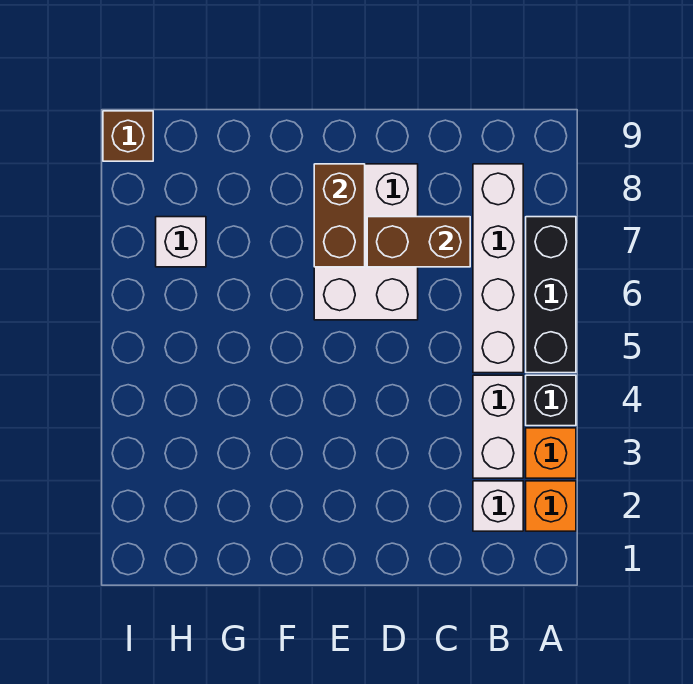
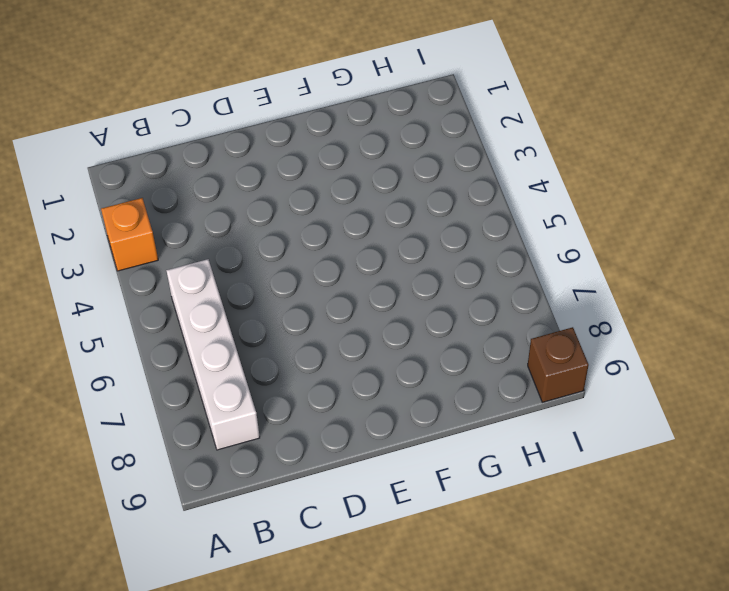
none -> orange brick A2 level 1
none -> black brick A4 level 1
none -> black brick A5:A7 level 1

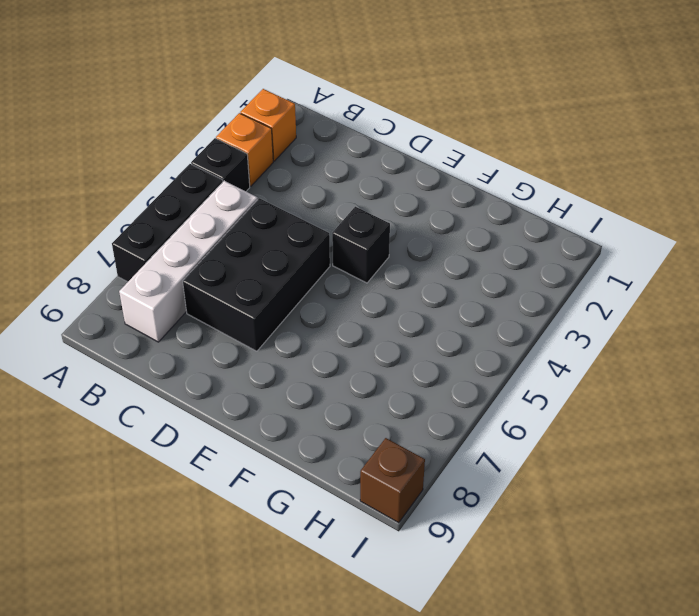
black brick C5:D7 level 1 -> white brick D6:E8 level 1
black brick E4 level 1 -> none
none -> white brick B2 level 1
none -> white brick B3:B4 level 1
none -> white brick H7 level 1

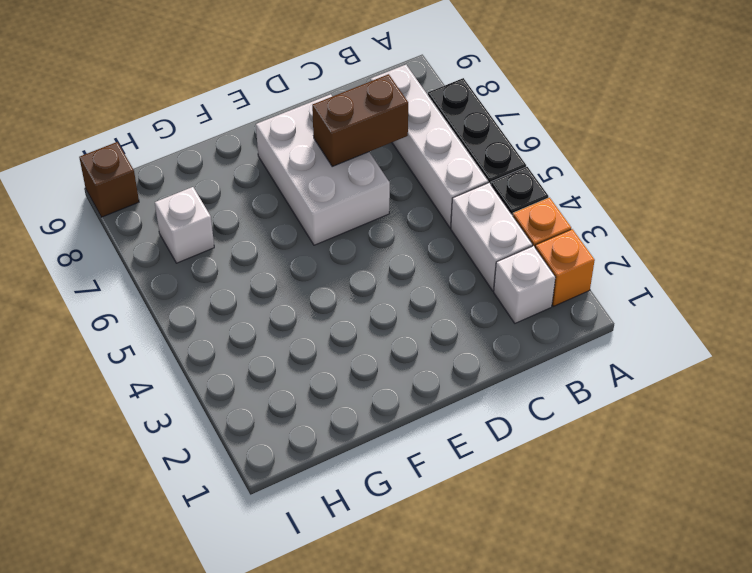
none -> brown brick E7:E8 level 2

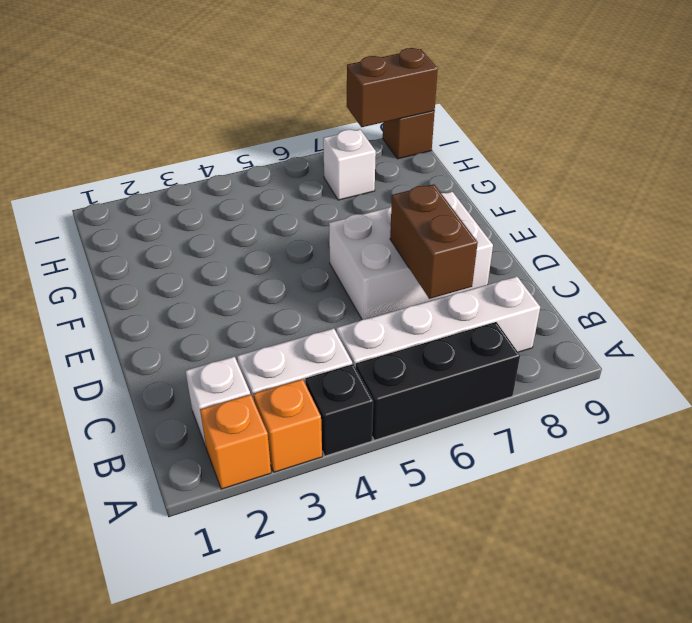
brown brick I8:I9 level 2 -> brown brick E7:E8 level 2

